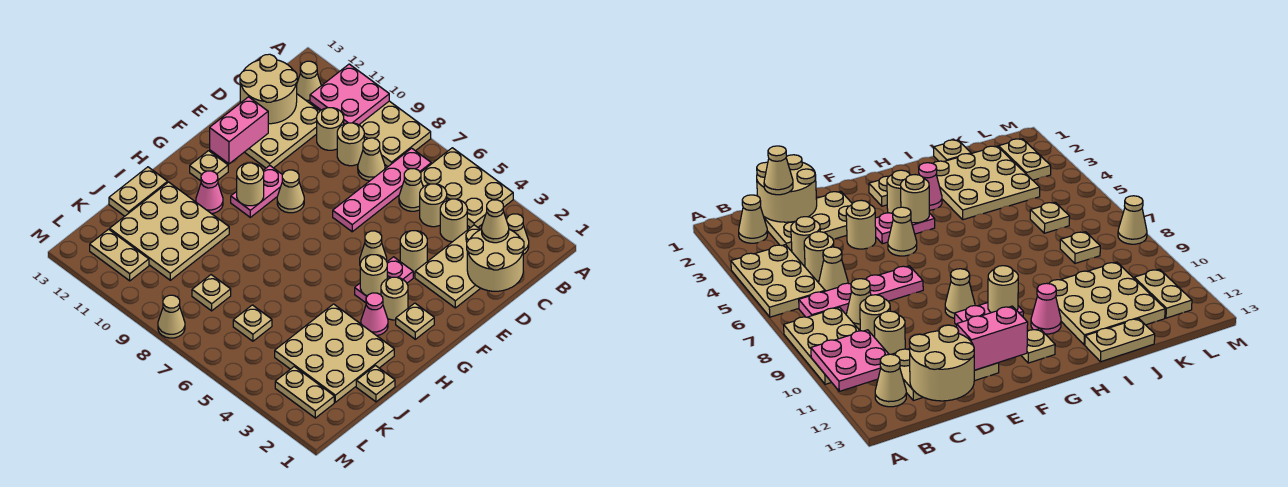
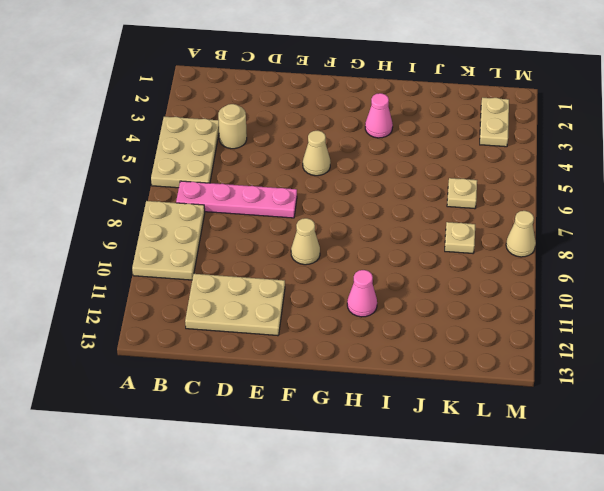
none -> tan cone B2 level 1
none -> tan cone B12 level 1
none -> tan plate C2:E3 level 1
none -> tan round brick C5 level 1

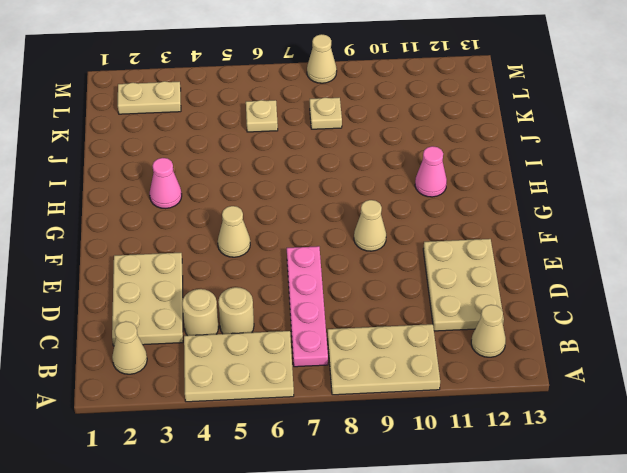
none -> tan cone C6 level 1
none -> tan cone C8 level 1
none -> tan round brick C9 level 1
none -> tan round brick C10 level 1

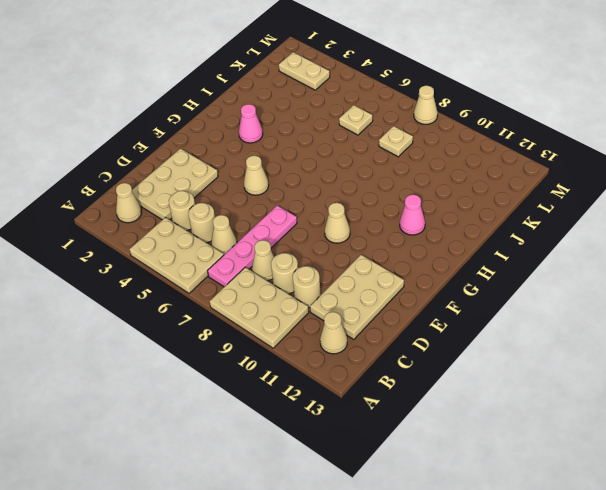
none -> tan round brick E4 level 1
none -> pink plate F4:G4 level 1
none -> pink plate F10:G10 level 1
none -> tan plate G2 level 1

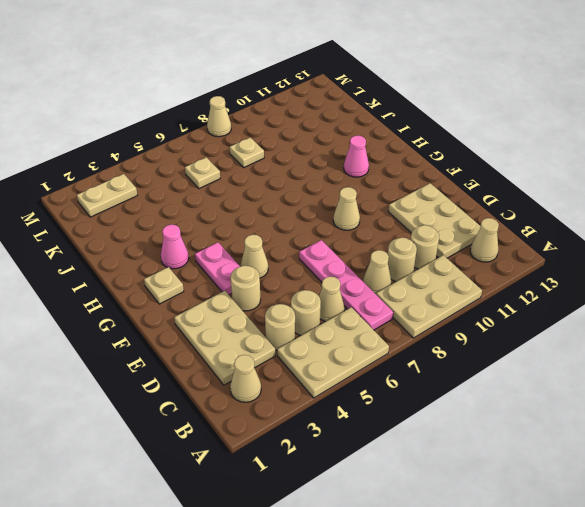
none -> pink plate F10:G10 level 1
none -> tan round brick G3 level 1
none -> tan plate G12 level 1
none -> tan plate I2:K4 level 1

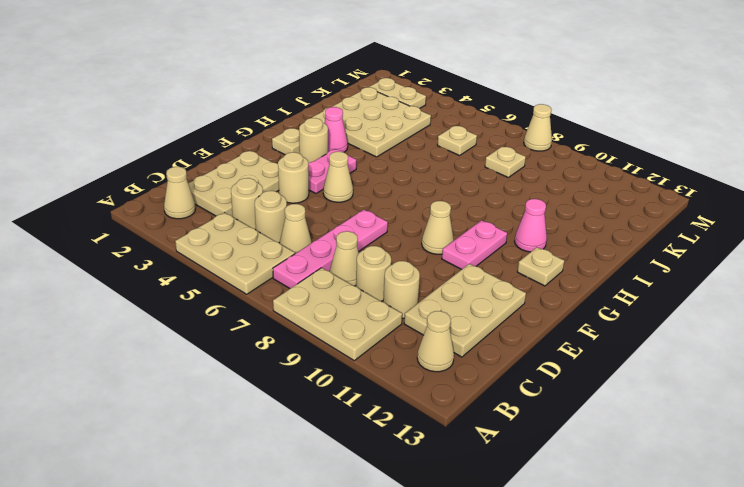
none -> tan plate I10:K12 level 1
none -> tan plate I13:J13 level 1
none -> tan plate J1 level 1
none -> tan plate L11:L12 level 1

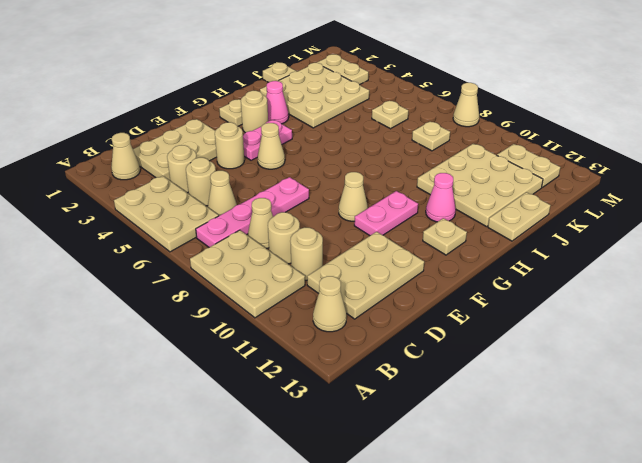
none -> pink plate A10:B11 level 2
none -> tan round brick C1:D2 level 2
none -> tan round brick C12:D13 level 2
none -> pink brick E12:F12 level 2

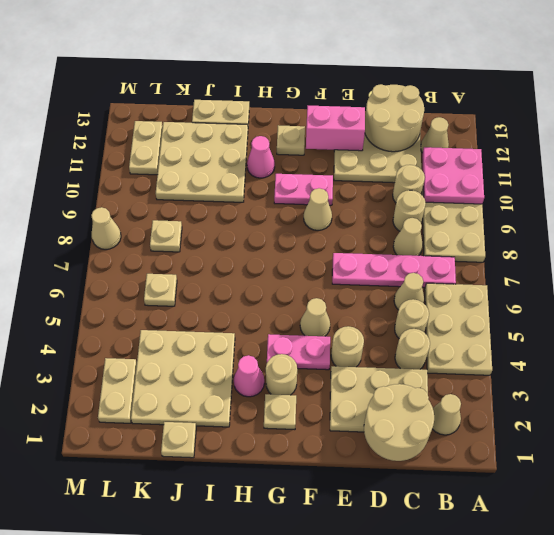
none -> tan round brick G4 level 2
none -> tan round brick G10 level 2
none -> tan cone C2 level 3

